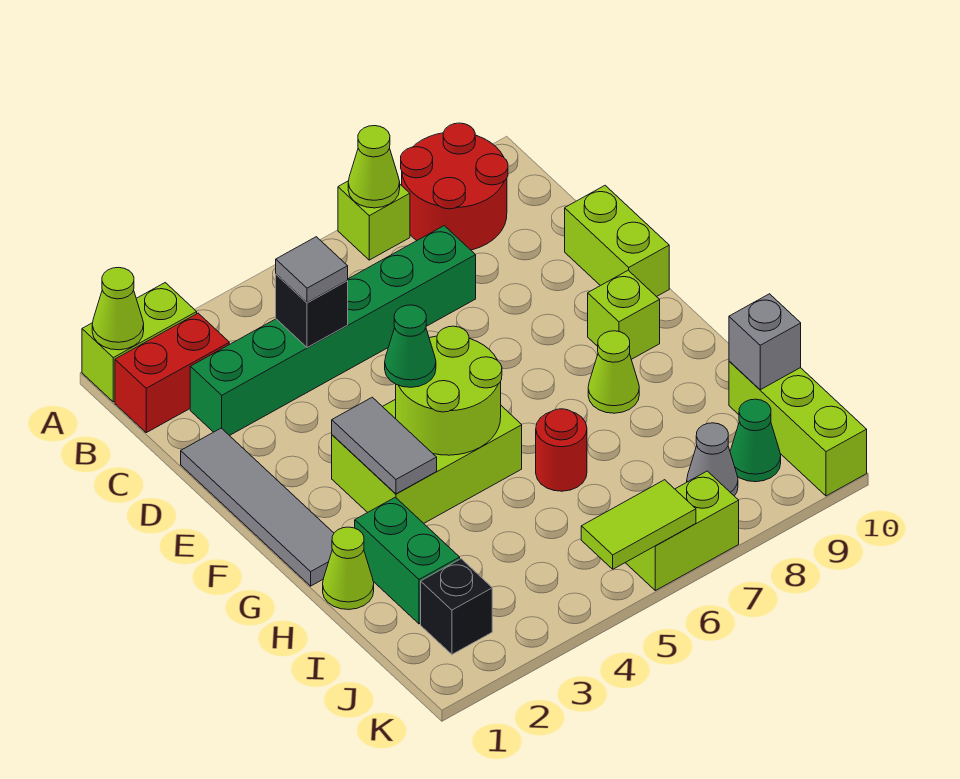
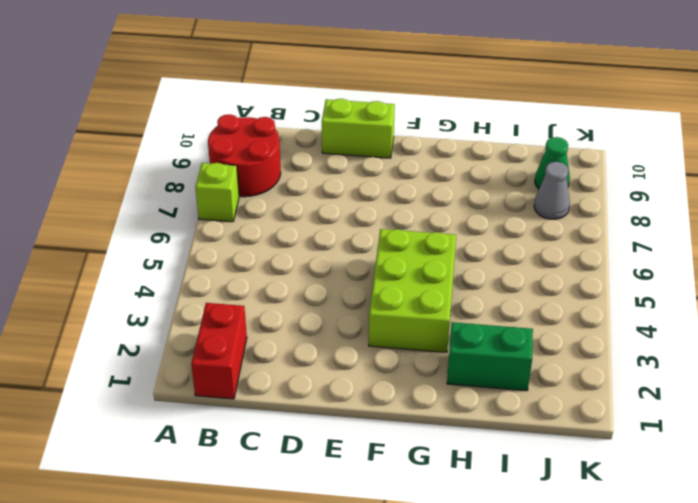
none -> lime brick A1:A2 level 1
none -> green brick C2:C7 level 1
none -> grey tile D1:G1 level 1

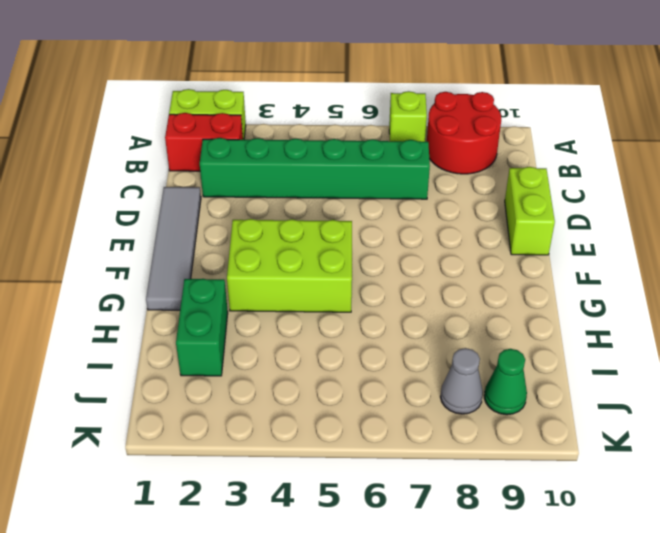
none -> lime brick F9 level 1
none -> lime cone G8 level 1
none -> lime cone H1 level 1

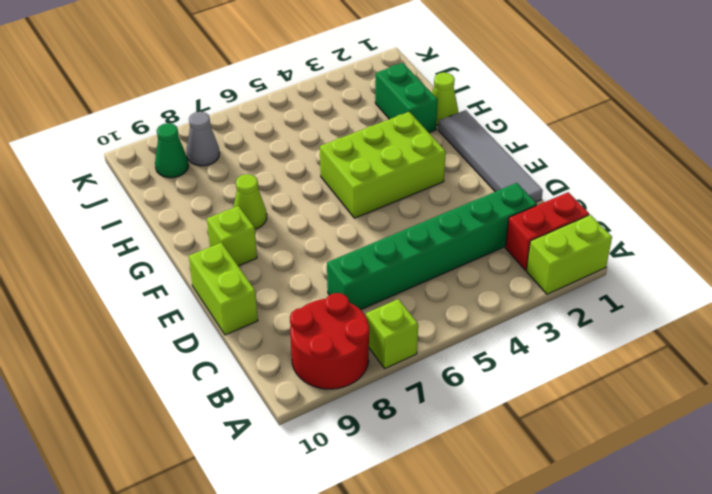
none -> red round brick H6 level 1
none -> lime brick I10:K10 level 1
none -> black brick J2 level 1

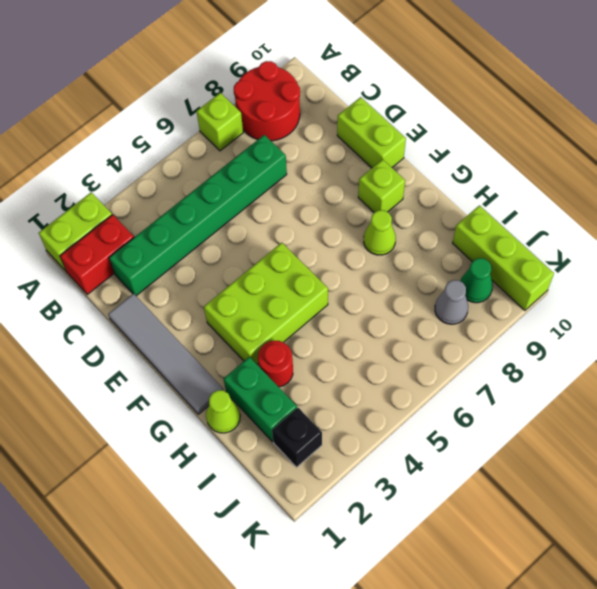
red round brick H3 level 1 -> red round brick H6 level 1
none -> lime brick K6:K7 level 1
none -> lime cone A1 level 2
none -> lime cone A7 level 2

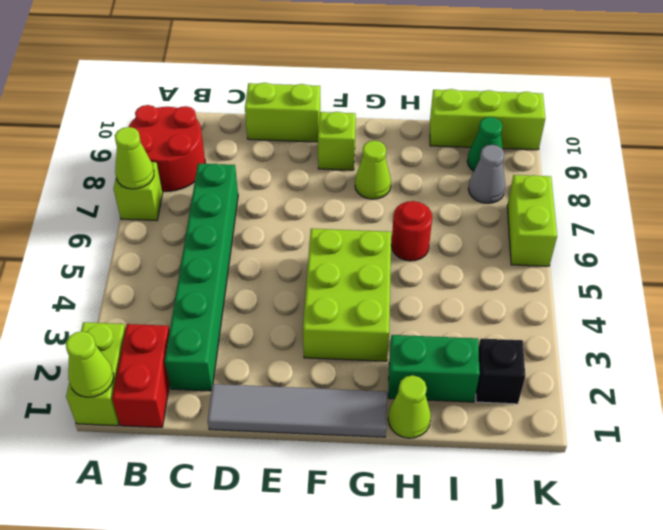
none -> black brick C4 level 2
none -> grey tile F3:G3 level 2
none -> lime round brick F4:G5 level 2

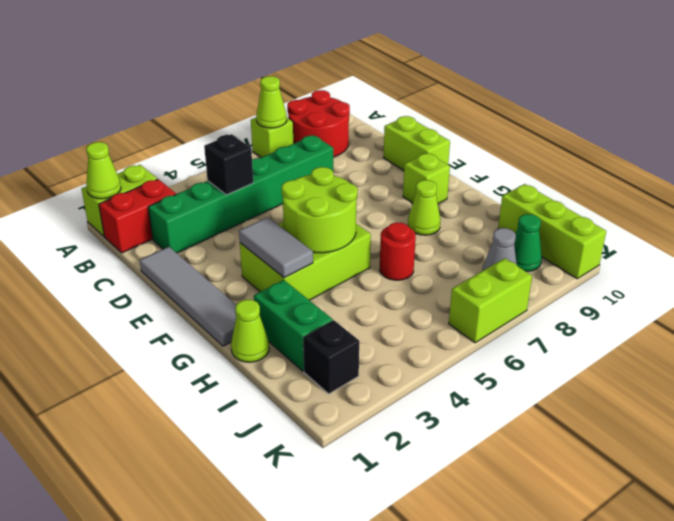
none -> grey brick I10 level 2
none -> lime tile K5:K6 level 2
none -> grey tile C4 level 3

